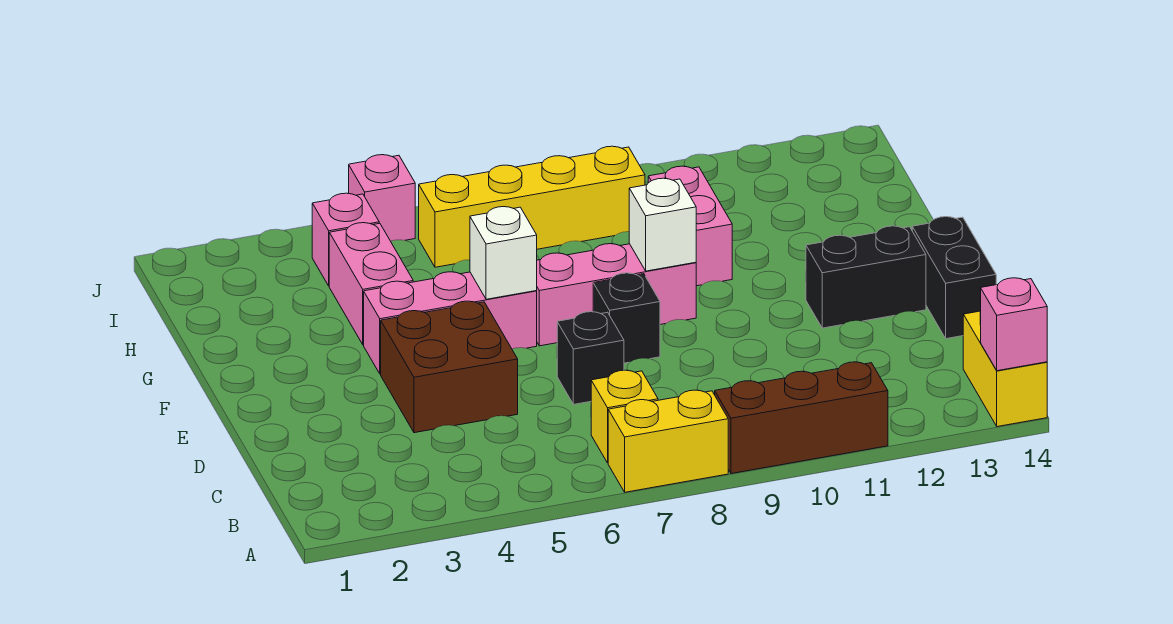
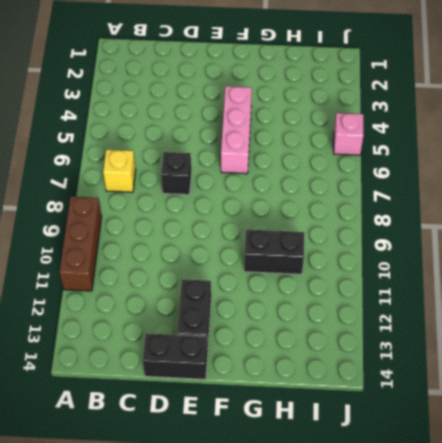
black brick G10:H10 level 1 -> pink brick G10:H10 level 1
none -> yellow brick A7:A8 level 1
none -> yellow brick A14:B14 level 1
none -> brown brick D4:E5 level 1

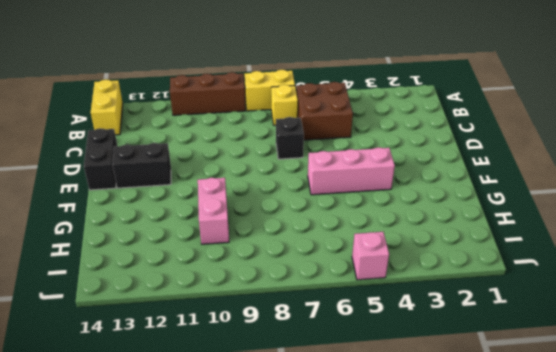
brown brick B5:C6 level 1 -> brown brick D4:E5 level 1
none -> black brick E8 level 1
none -> pink brick F7:F9 level 1
none -> pink brick G4:H4 level 1

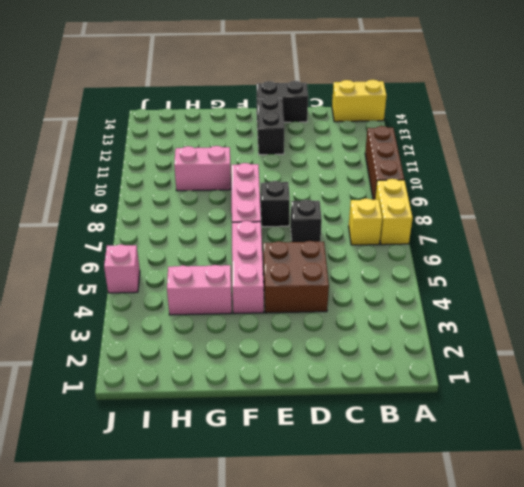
none -> pink brick I4 level 1
none -> yellow brick I6:I9 level 1
none -> pink brick A14 level 2

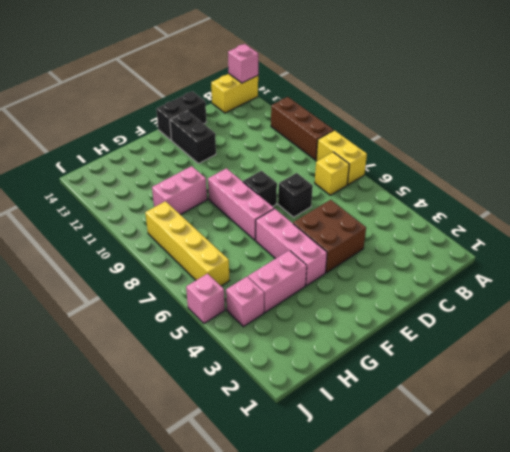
none -> white brick F6 level 2
none -> white brick F9 level 2

